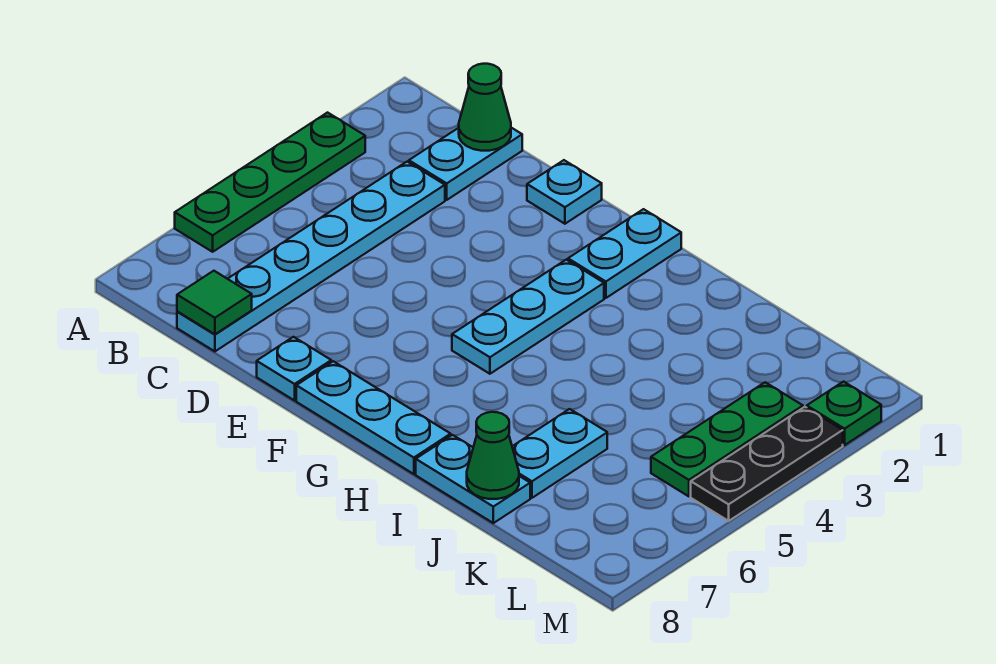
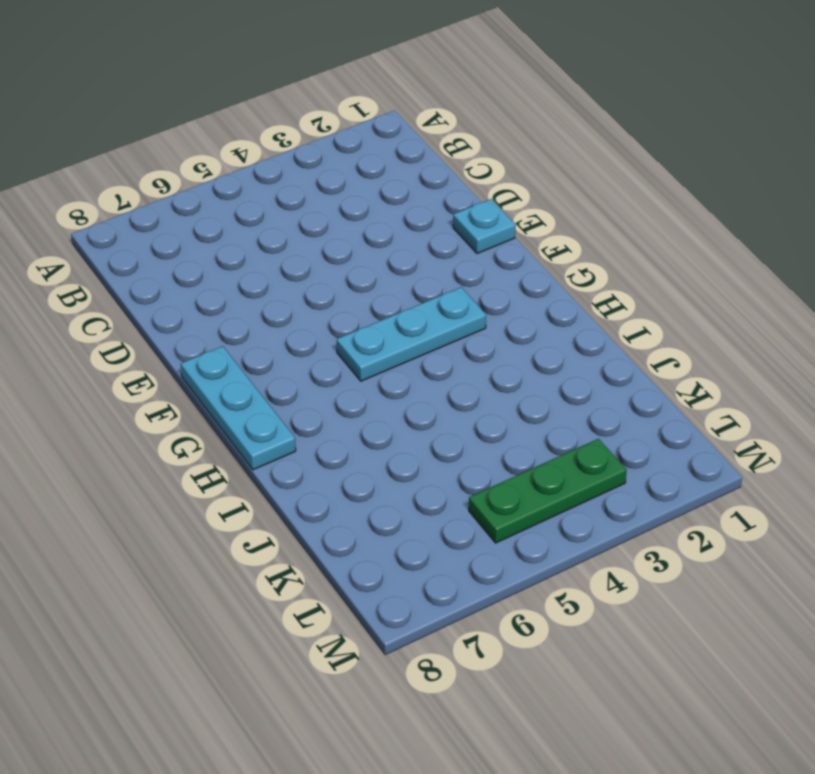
none -> green plate A3:A6 level 1
none -> cyan plate C1:C2 level 1
none -> cyan plate C3:C8 level 1

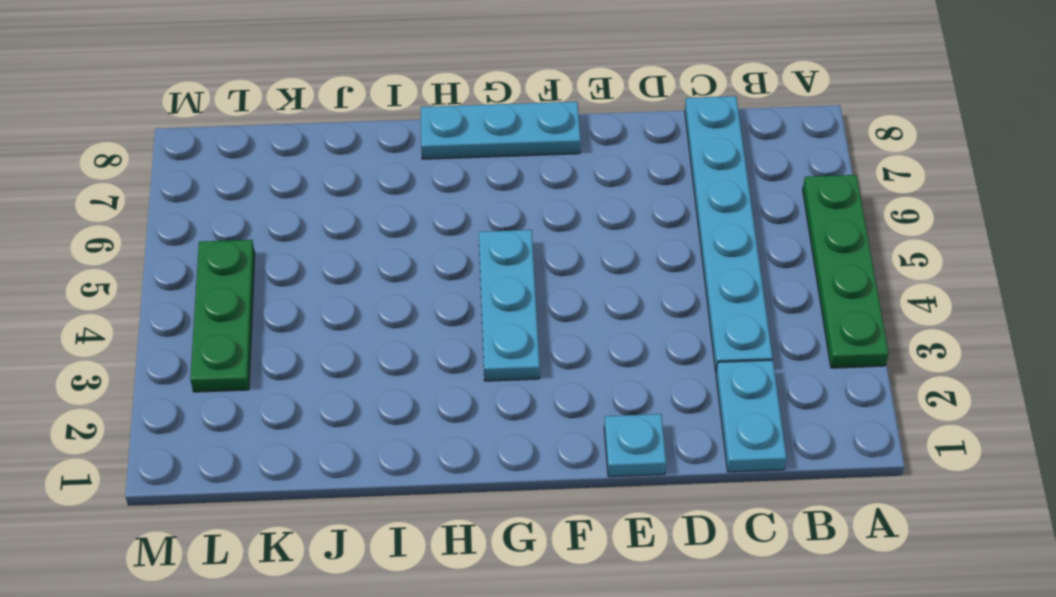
none -> cyan plate E8 level 1
none -> cyan plate G1:G2 level 1
none -> cyan plate I8:J8 level 1

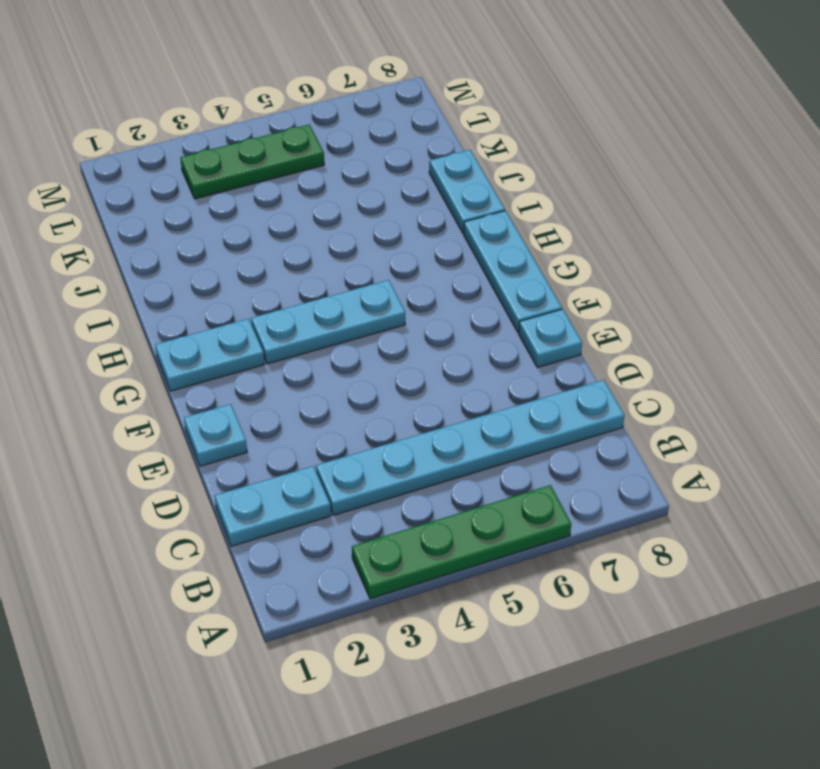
none -> cyan plate J6:J7 level 1
none -> green plate M2 level 1
none -> black plate M3:M5 level 1

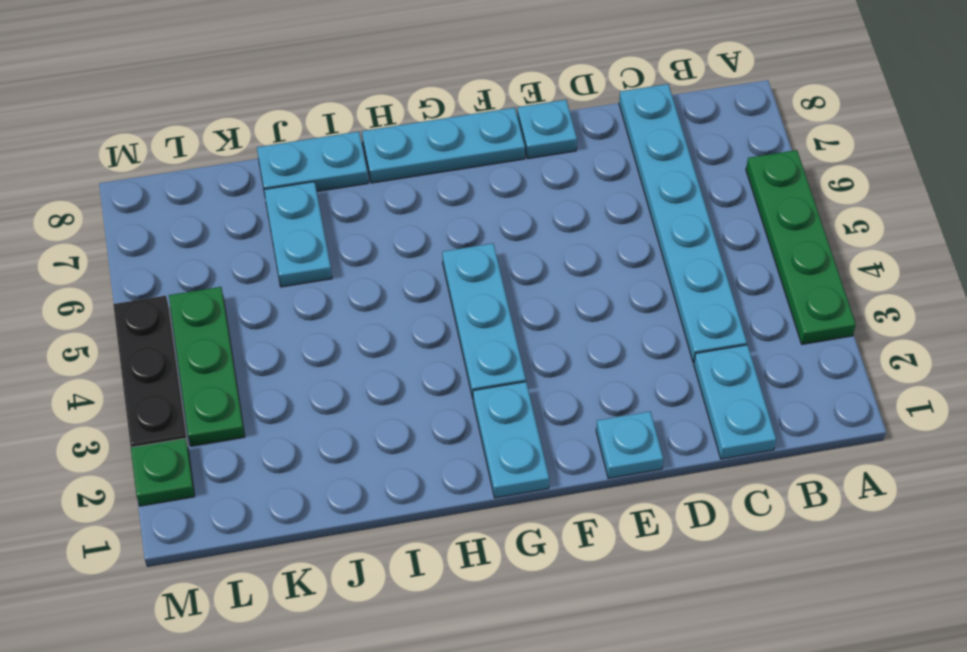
none -> green cone C1 level 2
none -> green tile C8 level 2
none -> green cone J8 level 2

